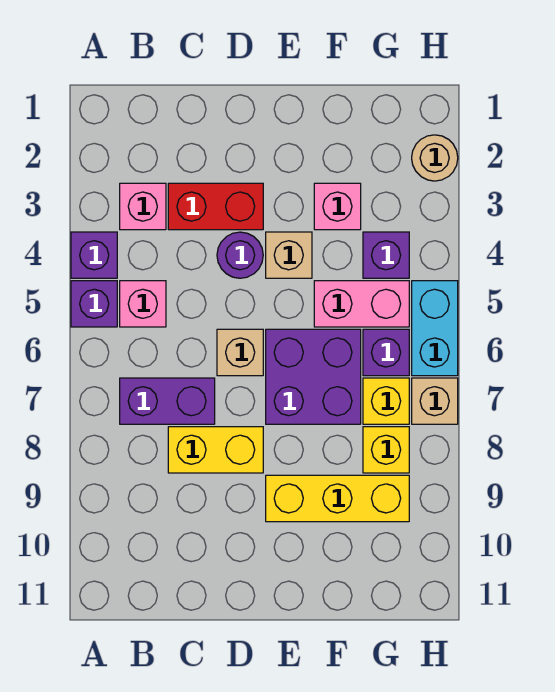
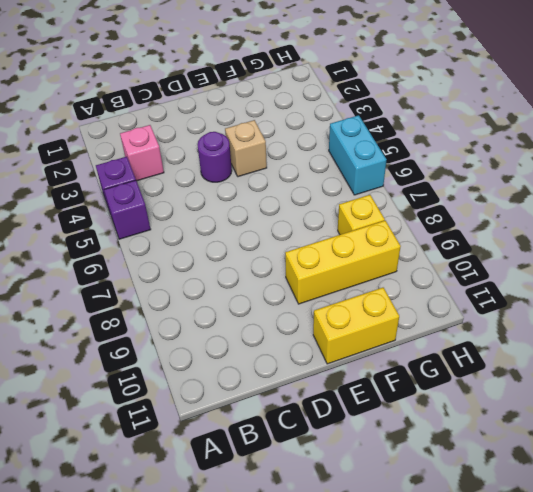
yellow brick E11:F11 level 1 -> yellow brick C8:D8 level 1
none -> pink brick B5 level 1
none -> purple brick B7:C7 level 1
none -> red brick C3:D3 level 1

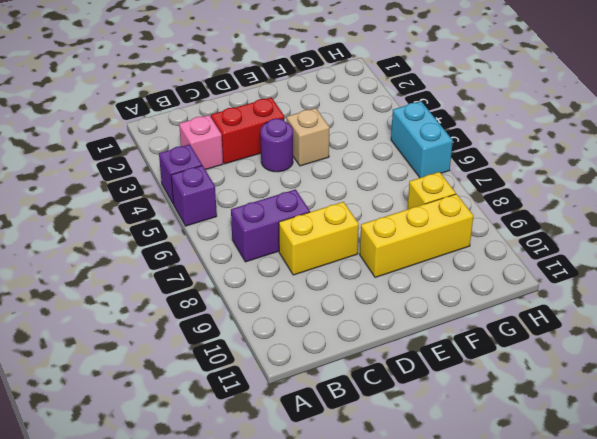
none -> pink brick B5 level 1
none -> tan brick D6 level 1
none -> purple brick E6:F7 level 1

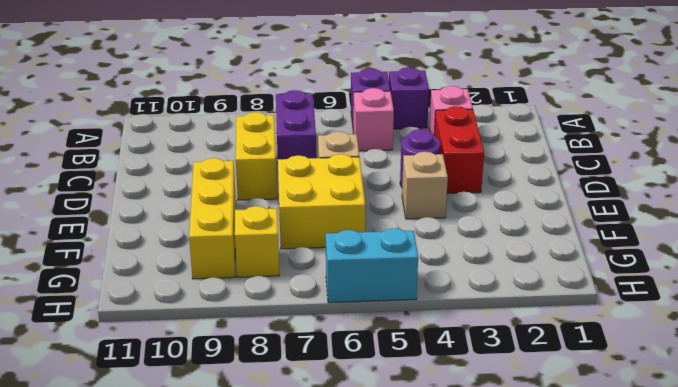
yellow brick E6:F7 level 1 -> purple brick E6:F7 level 1
none -> pink brick F3 level 1
none -> pink brick F5:G5 level 1
none -> purple brick G4 level 1

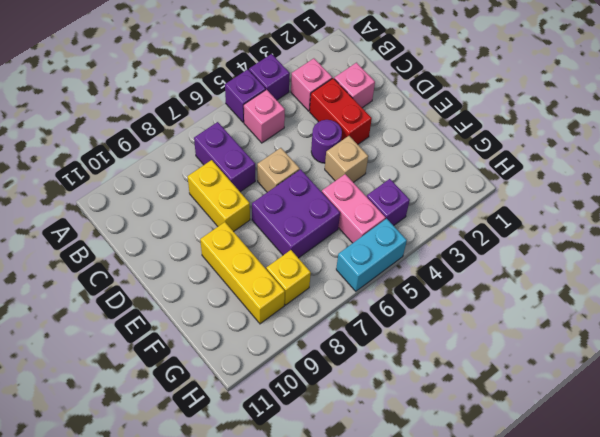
pink brick C2 level 1 -> pink brick F3 level 1
none -> purple brick G6 level 1
none -> yellow brick G7 level 1
none -> tan round brick H2 level 1

